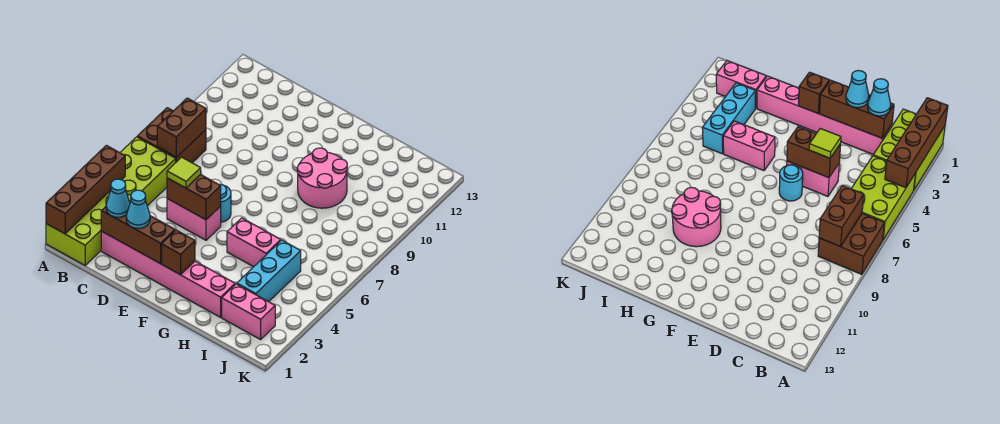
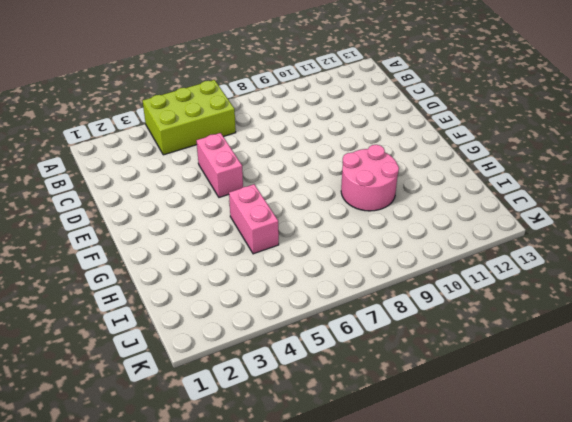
none -> lime brick A1:B3 level 1
none -> brown brick A7:B8 level 1
none -> pink brick C2:H2 level 1

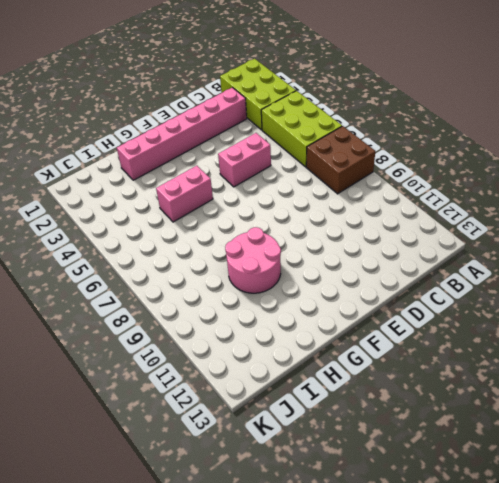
none -> cyan round brick E6 level 1
none -> pink brick I2:J2 level 1
none -> cyan brick I3:I5 level 1

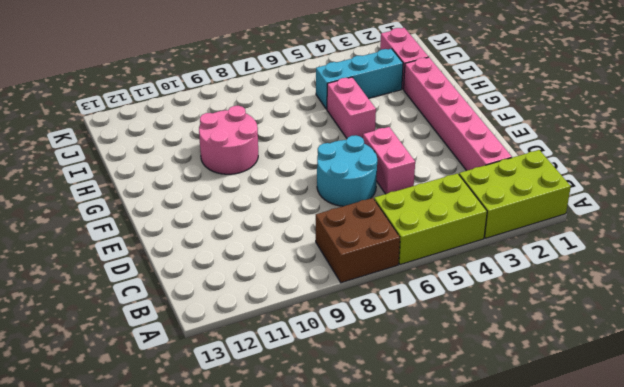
cyan round brick D6:E7 level 1 -> cyan round brick E6 level 1
none -> brown brick A1:A4 level 2
none -> brown brick B7:B8 level 2
none -> brown brick C2:E2 level 2

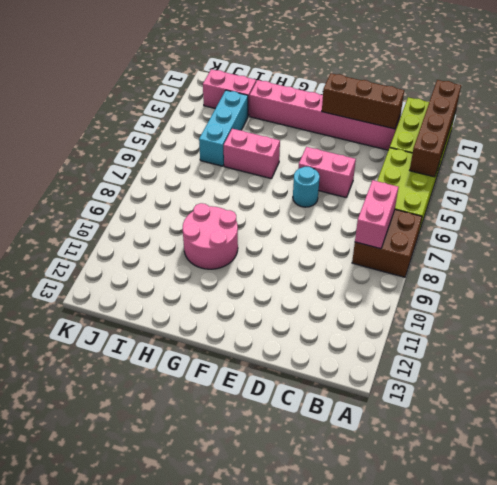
pink brick B7:B8 level 2 -> brown brick B7:B8 level 2
none -> brown brick D5:E5 level 2
none -> brown brick F2 level 2
none -> cyan cone C2 level 3

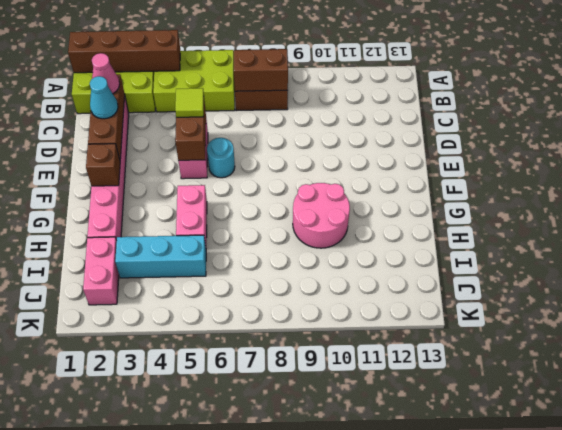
pink cone C2 level 3 -> cyan cone C2 level 3

